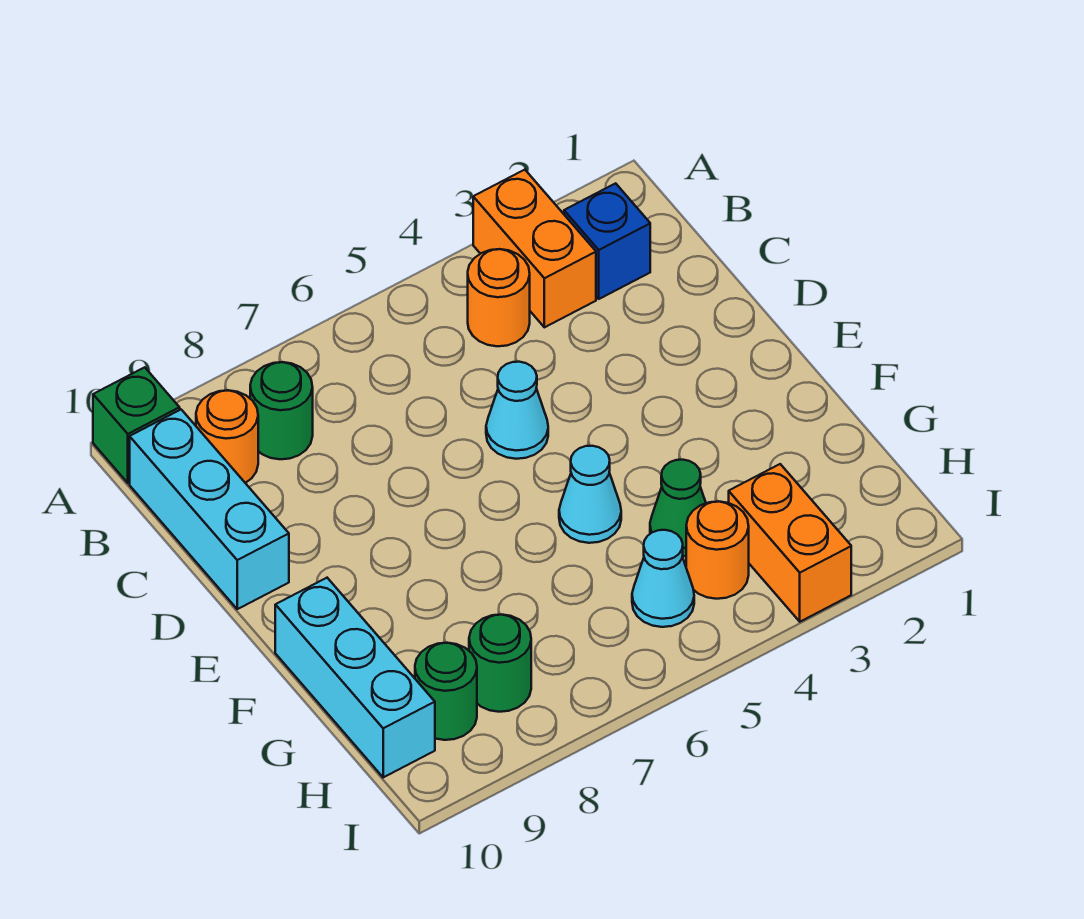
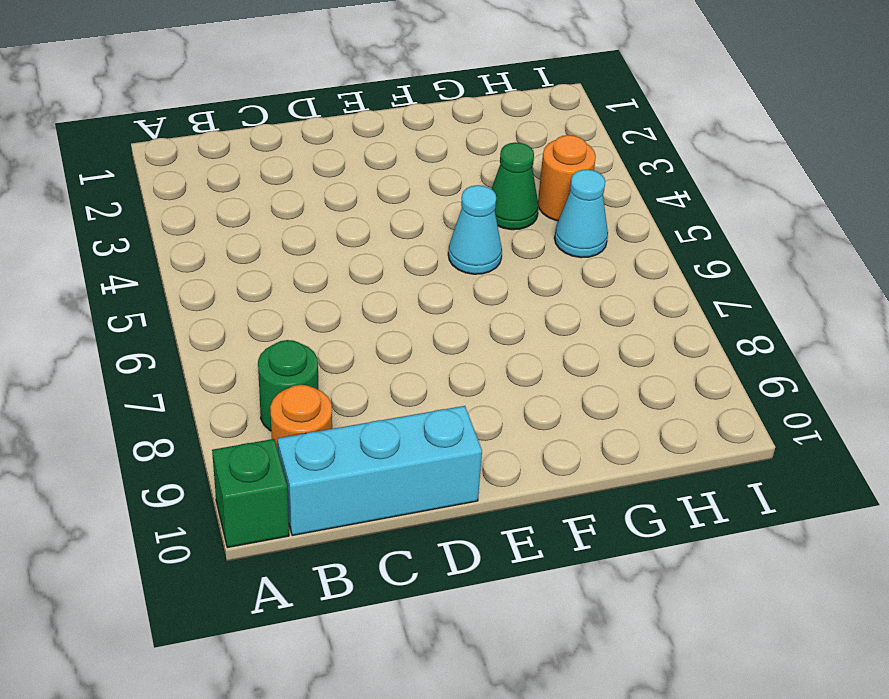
none -> orange brick A3:B3 level 1
none -> blue brick B2 level 1
none -> orange round brick B4 level 1

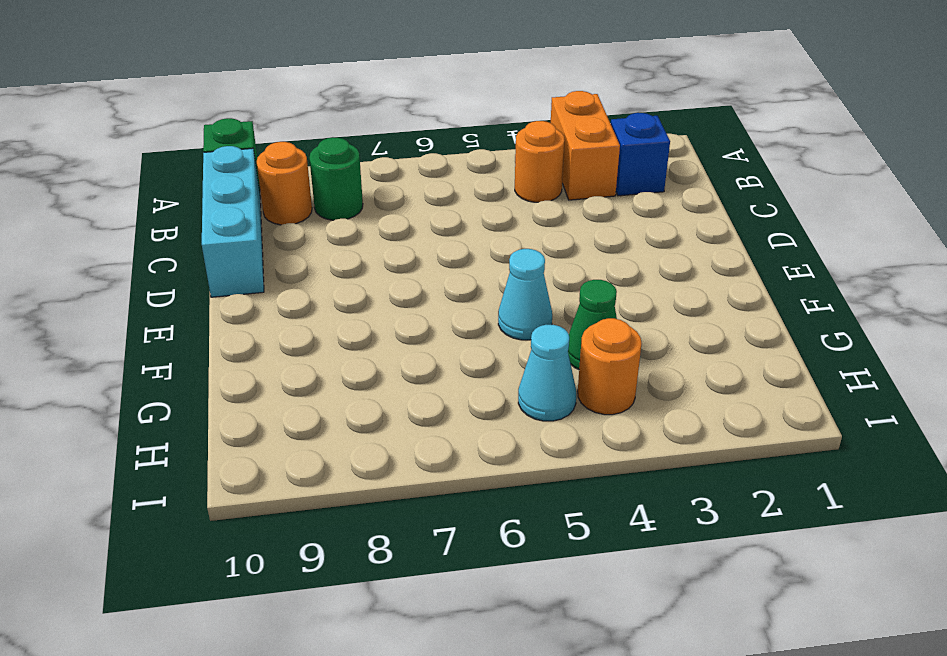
none -> cyan cone D5 level 1
none -> cyan brick F10:H10 level 1
none -> orange brick H3:I3 level 1

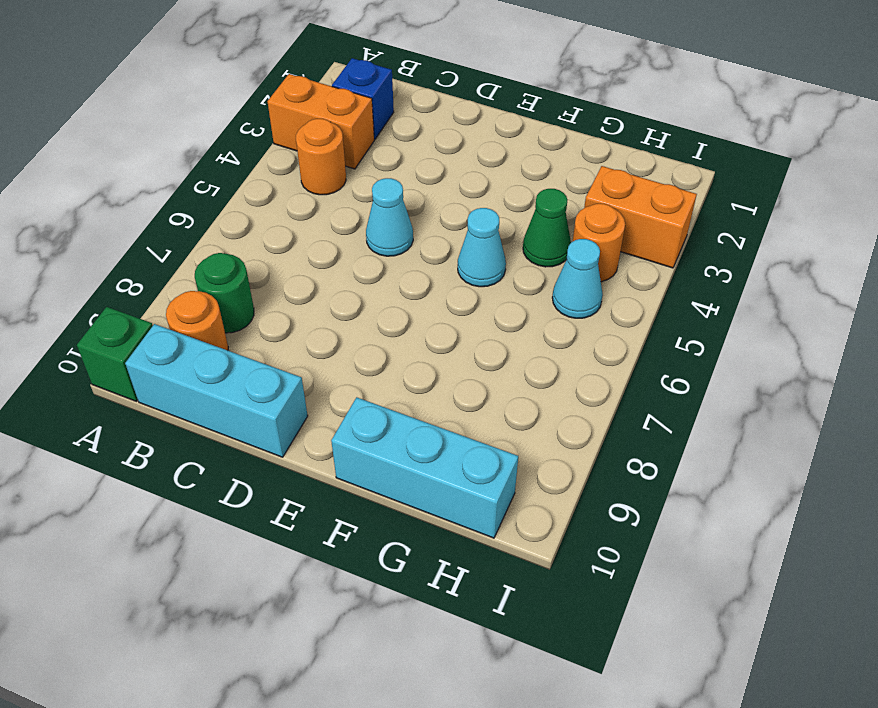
none -> green round brick H8 level 1
none -> green round brick H9 level 1

